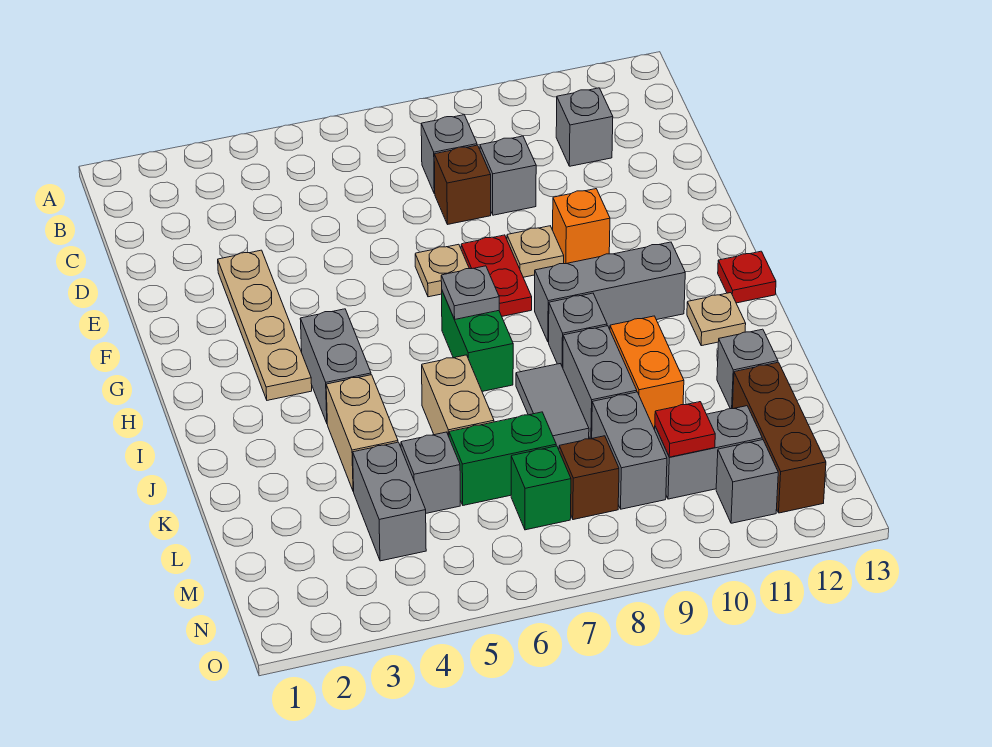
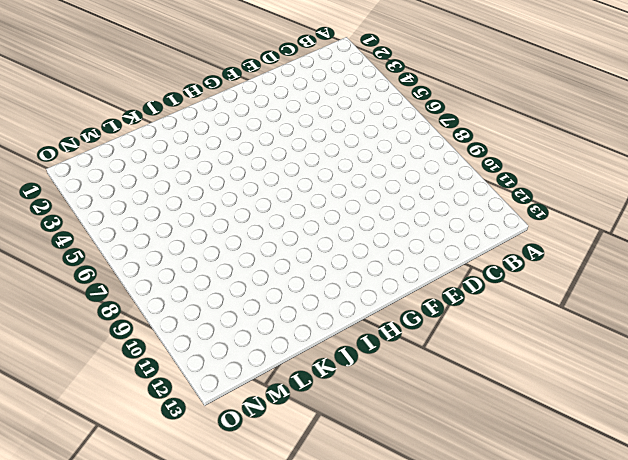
none -> grey brick C8 level 1
none -> grey brick C11 level 1
none -> brown brick D8 level 1
none -> grey brick D9 level 1

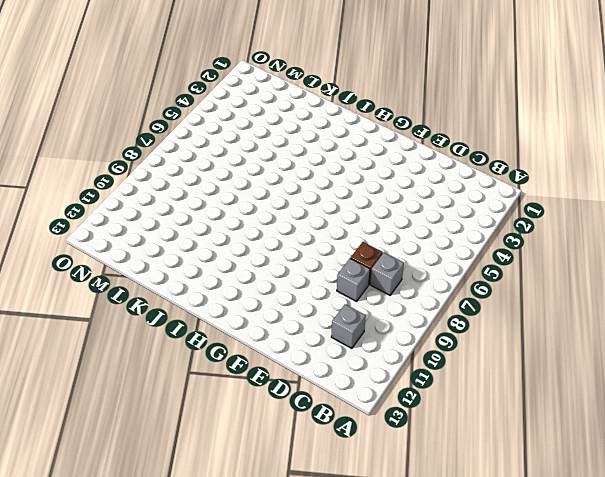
none -> tan plate E3:H3 level 1
none -> tan plate F7 level 1
none -> red plate F8:G8 level 1
none -> tan plate F9 level 1

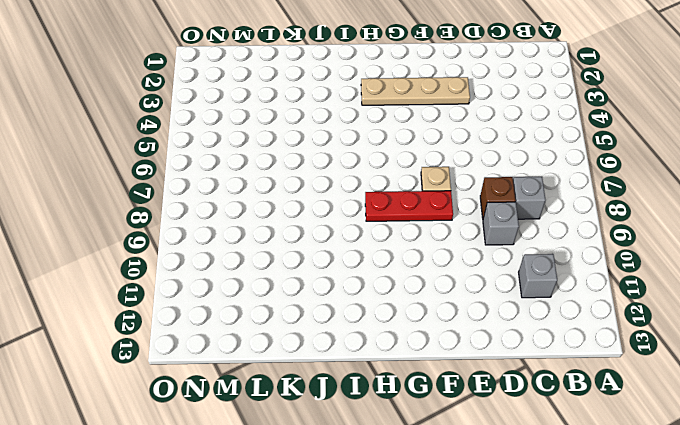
red plate F8:H8 level 1 -> red plate F8:G8 level 1
none -> tan plate F9 level 1
none -> orange brick F10 level 1
none -> grey brick H4:I4 level 1
none -> green brick H7:I7 level 1

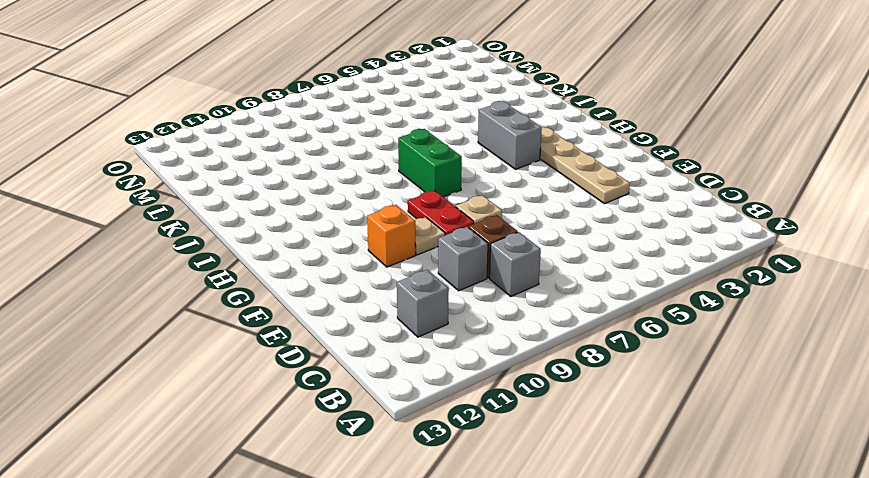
none -> grey brick H9:H11 level 1
none -> red plate H13 level 1
none -> grey brick I9 level 1
none -> tan plate I12 level 1

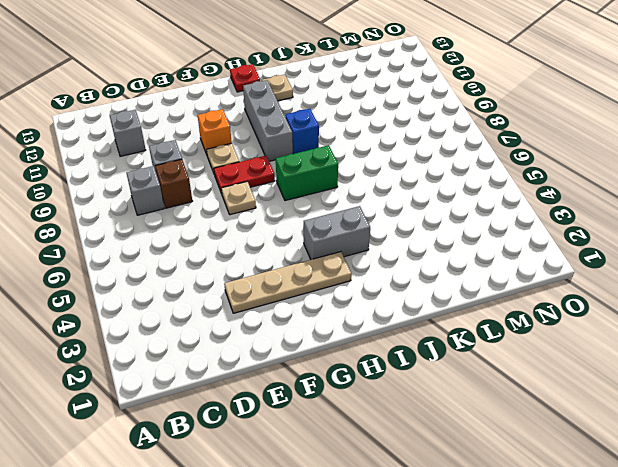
blue brick I9 level 1 -> grey brick I9 level 1
none -> tan brick J4:K4 level 1
none -> tan brick J6:K6 level 1
none -> grey tile J8:K8 level 1
none -> grey brick J9:K9 level 1

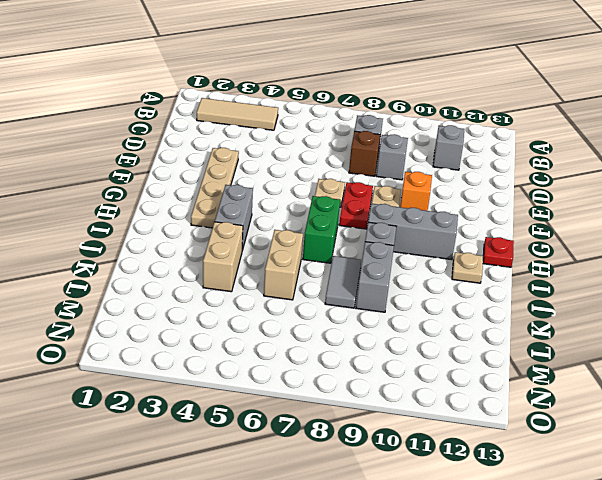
tan tile B2:B4 level 1 -> none
none -> orange brick J10:K10 level 1
none -> grey brick K12 level 1
none -> grey brick L4:M4 level 1
none -> grey brick L5 level 1

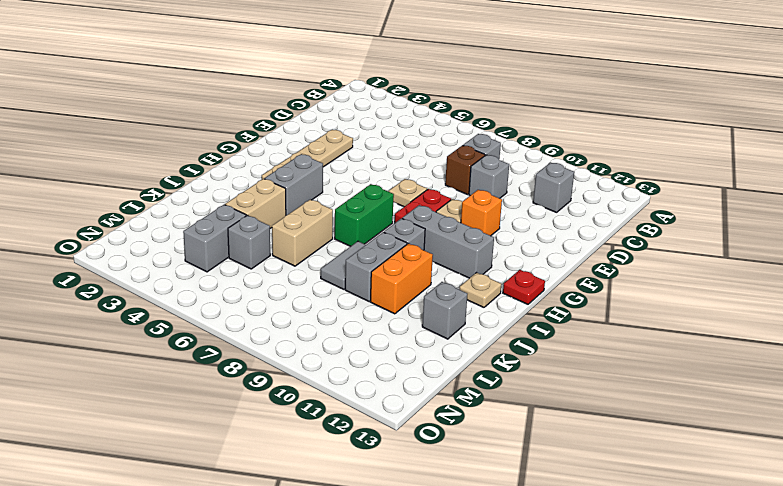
none -> green brick L6:L7 level 1
none -> grey brick L9:M9 level 1
none -> brown brick L12:N12 level 1
none -> green brick M7 level 1

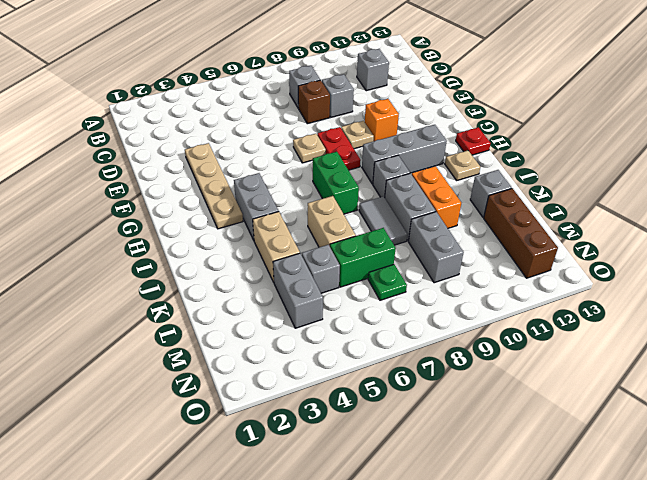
green plate M7 level 1 -> green brick M7 level 1
none -> brown brick M8 level 1
none -> grey brick M10:M11 level 1
none -> grey brick N11 level 1
none -> grey plate H7 level 2

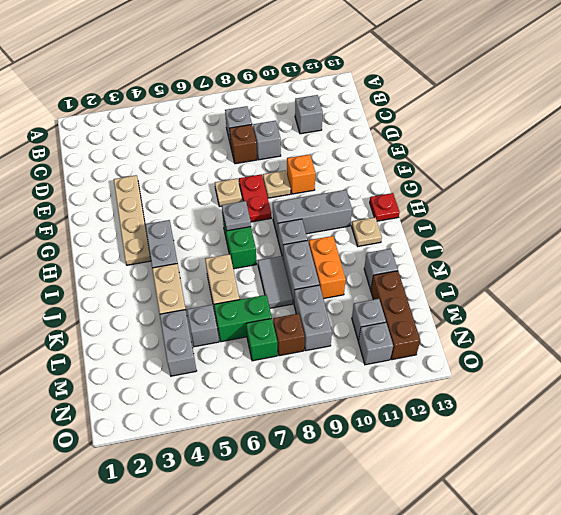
grey brick M11 level 1 -> grey brick M10:M11 level 1
none -> red plate M10 level 2

